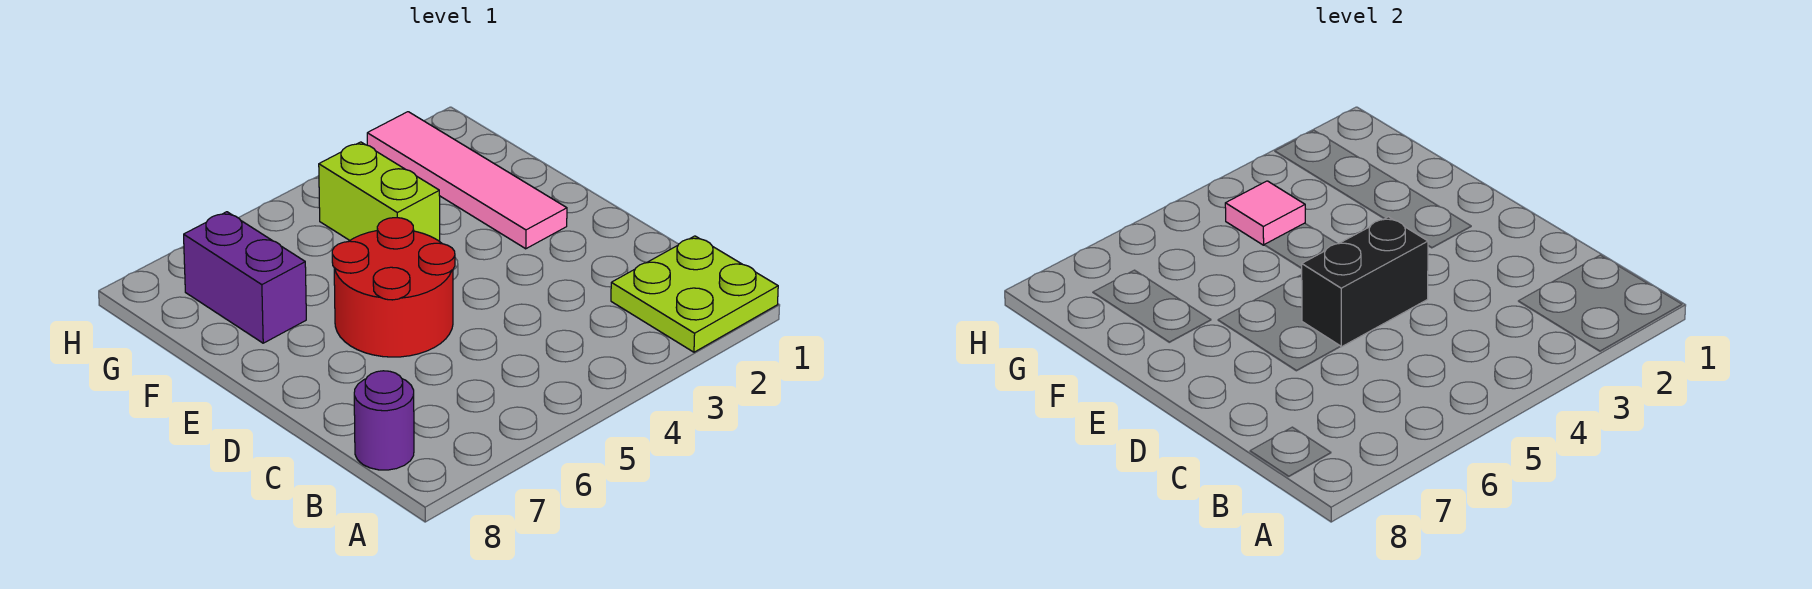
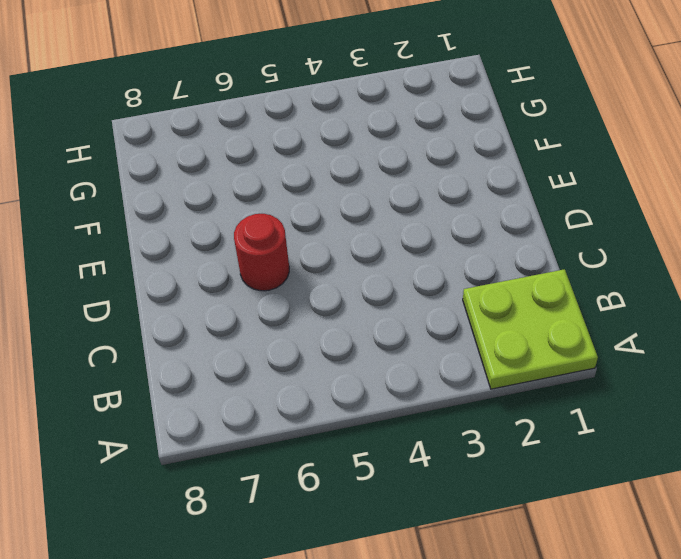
red round brick D6 level 1 -> red round brick D5:E6 level 1
none -> purple round brick B8 level 1
none -> pink tile E2:H2 level 1

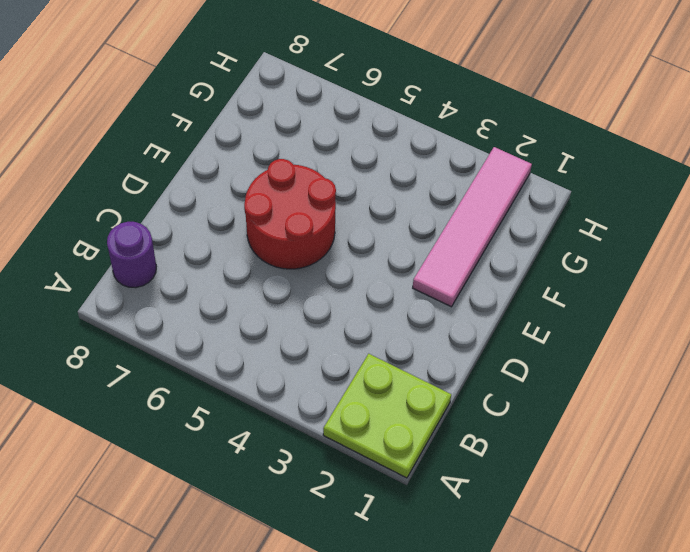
none -> lime brick F4:G4 level 1
none -> purple brick F7:G7 level 1

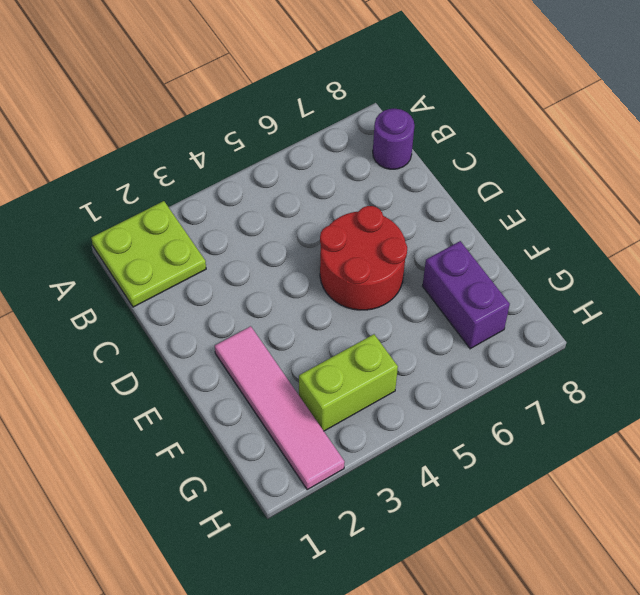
lime brick G3:G4 level 1 -> lime brick F4:G4 level 1
none -> black brick D4:D5 level 2
none -> pink tile G4 level 2

